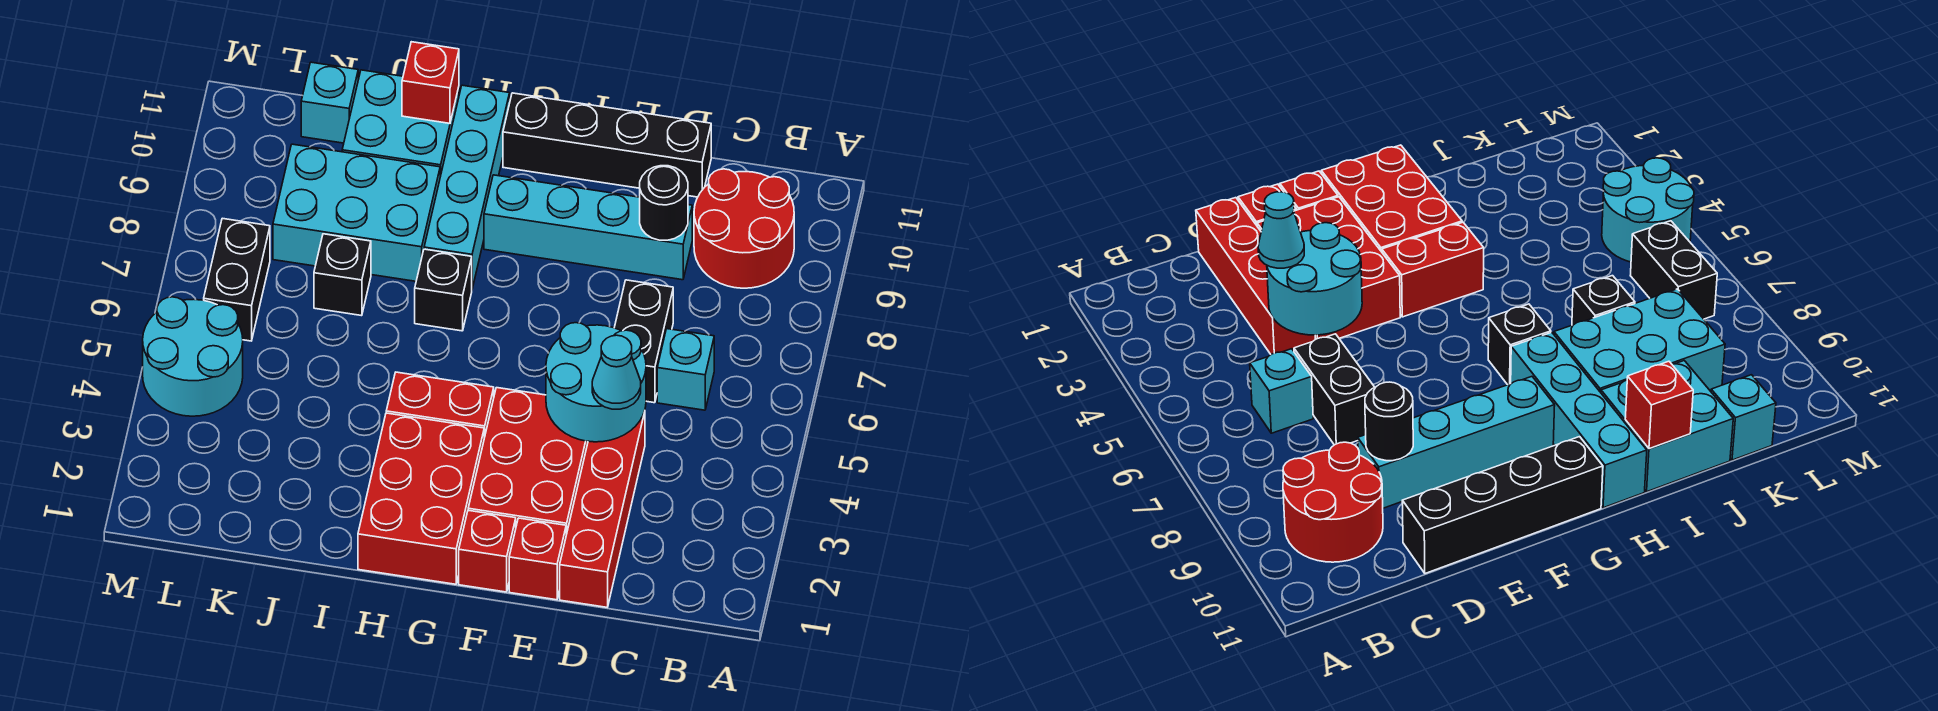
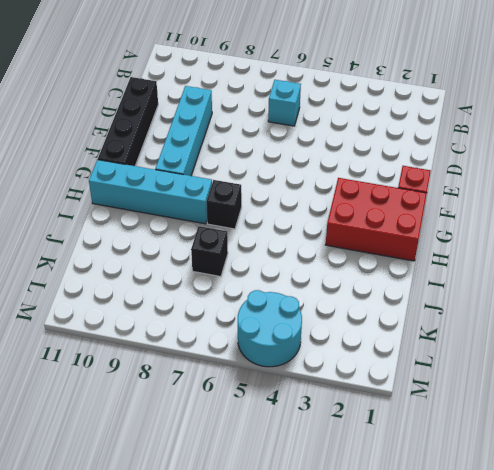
none -> red round brick B9:C10 level 1
none -> red brick D1:D4 level 1
none -> black brick D6:D7 level 1

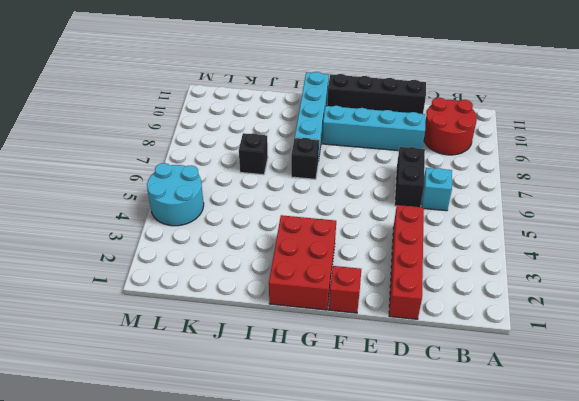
none -> red brick E1 level 1
none -> red brick E2:F4 level 1
none -> red brick G4:H4 level 1

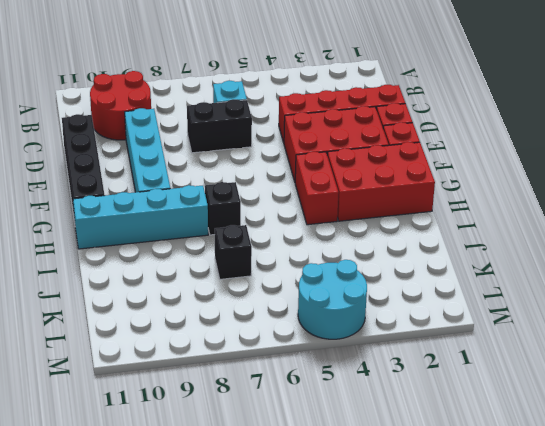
none -> cyan brick I8:K9 level 1
none -> cyan brick I10:J11 level 1
none -> cyan brick K11 level 1

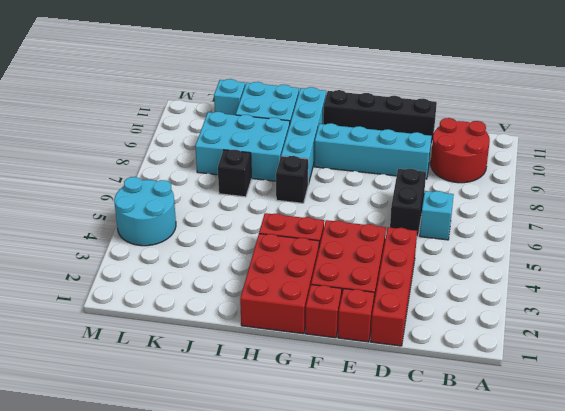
none -> black brick L6:L7 level 1
none -> cyan round brick D4:E5 level 2
none -> black round brick D9 level 2

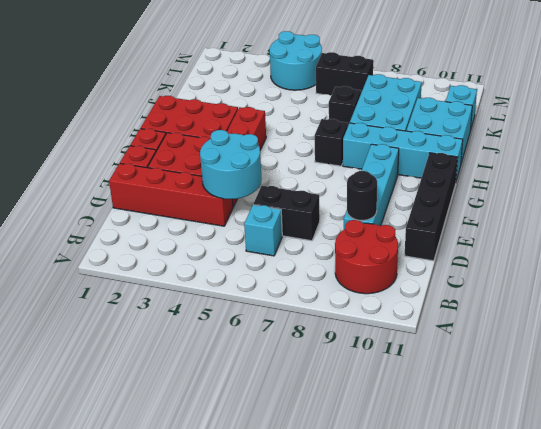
none -> red brick I11 level 2
none -> cyan cone D4 level 3

